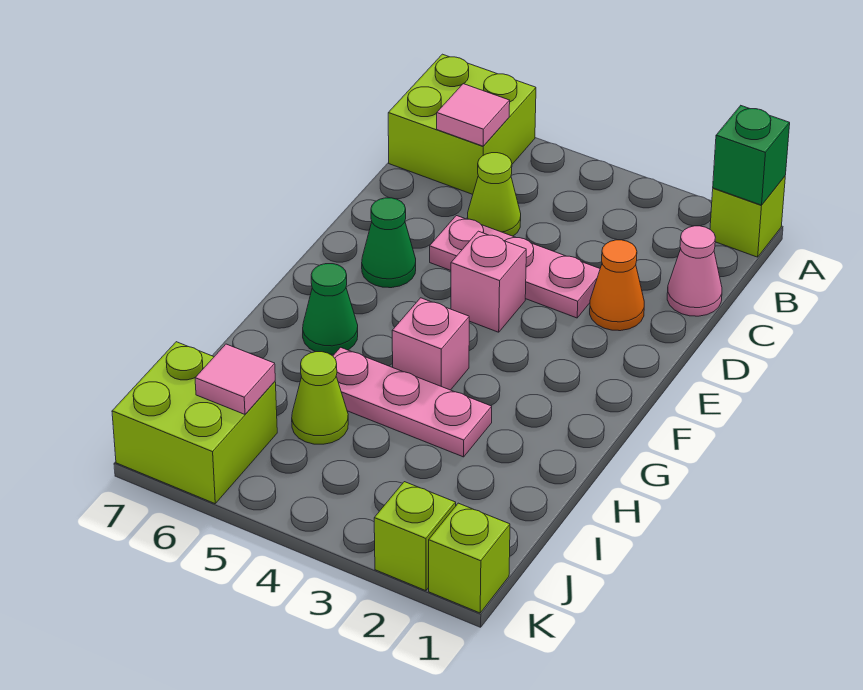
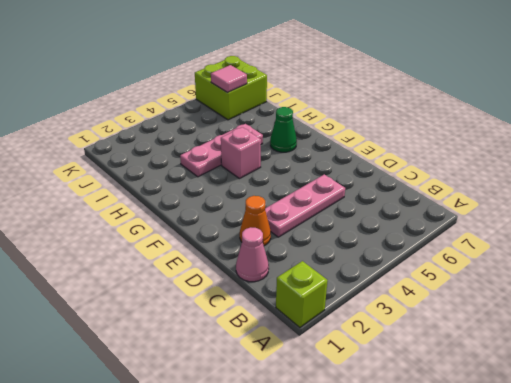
none -> lime brick A6:B7 level 1
none -> lime cone C5 level 1
none -> pink brick E4 level 1

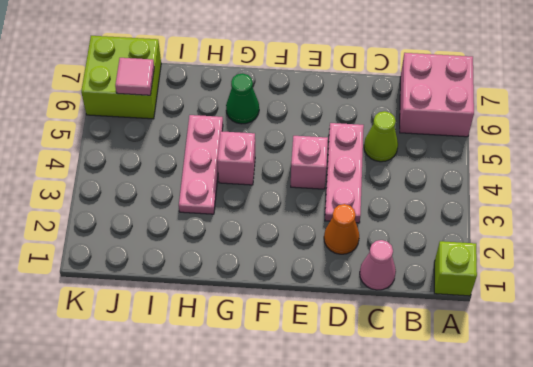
pink brick A6:B7 level 1 -> lime brick A6:B7 level 1
none -> green cone E6 level 1
none -> lime cone I5 level 1
none -> lime brick K1 level 1

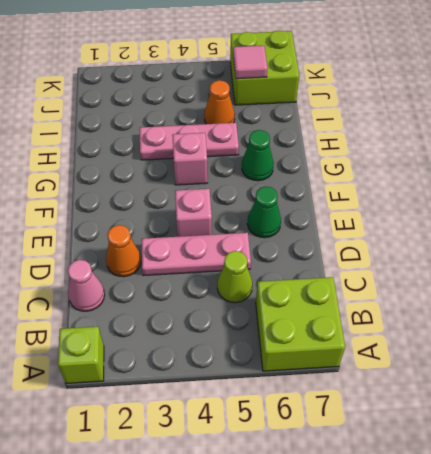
orange cone I5 level 1 -> lime cone I5 level 1
none -> lime brick K1 level 1
none -> lime brick K2 level 1
none -> green brick A1 level 2

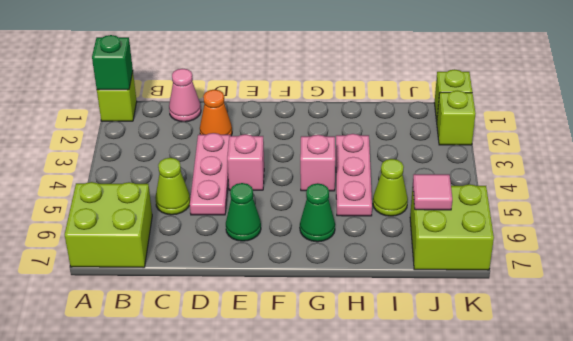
none -> pink tile B6 level 2

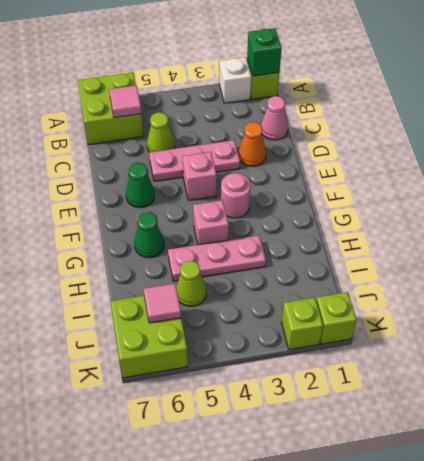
white brick A2 level 1 -> none
pink round brick F3 level 1 -> none

